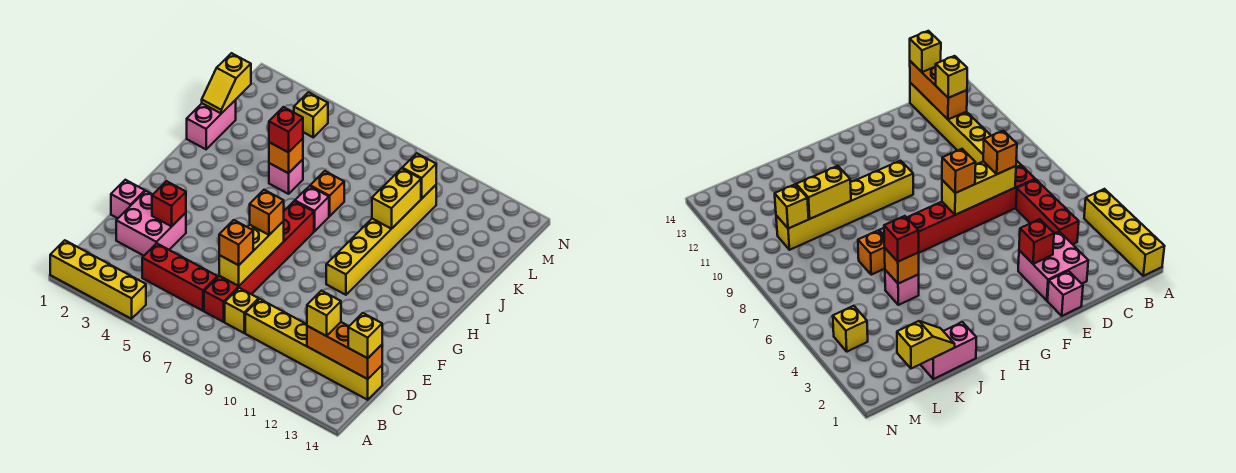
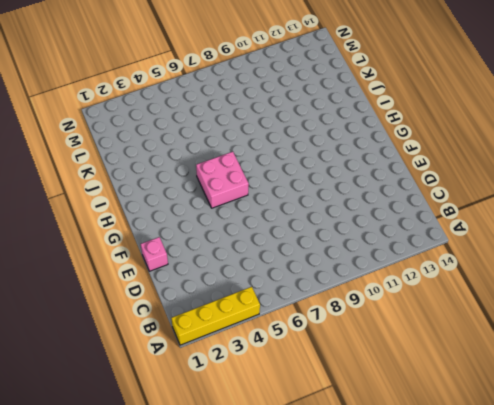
pink brick G5:H6 level 1 -> pink brick D2:E3 level 1
none -> red brick C4:C6 level 1
none -> red brick C7:H7 level 1
none -> yellow brick C8 level 1

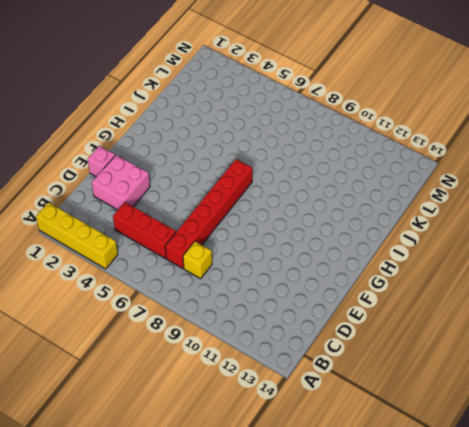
none -> yellow brick C9:C14 level 1
none -> yellow brick G10:L10 level 1
none -> pink brick I7 level 1

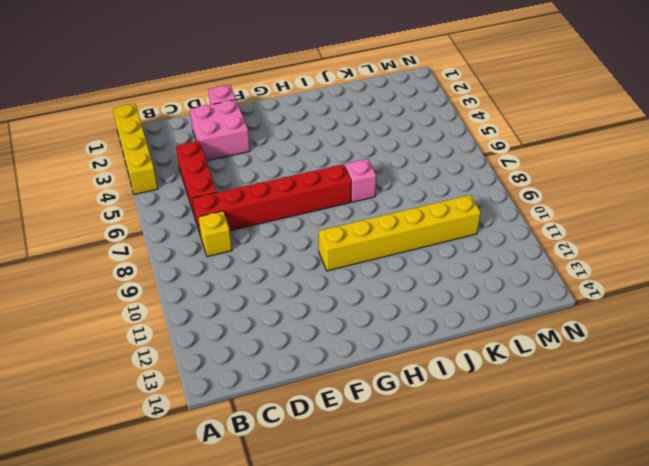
none -> yellow brick C9:C14 level 1
none -> pink brick J1:K1 level 1
none -> pink brick J5 level 1

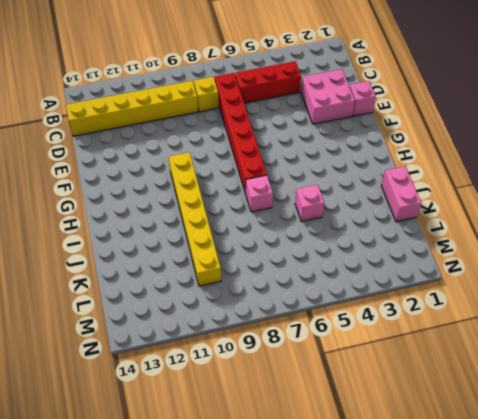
none -> yellow brick A1:A4 level 1
none -> orange brick J7 level 1
none -> yellow brick M4 level 1

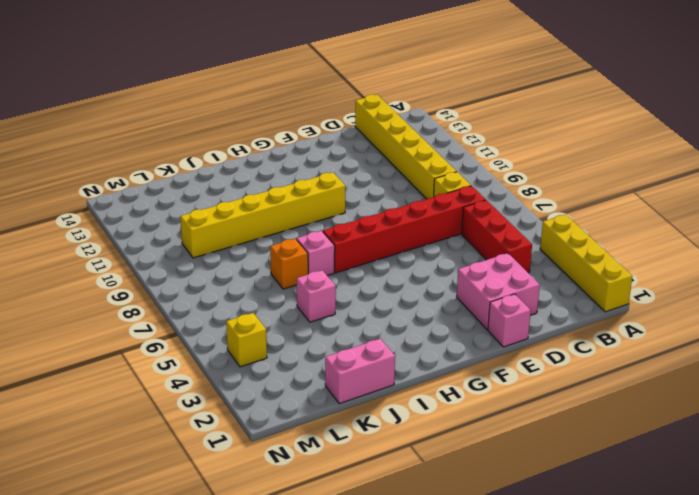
none -> orange brick C12:C14 level 2
none -> yellow brick D7:F7 level 2
none -> red brick E3 level 2

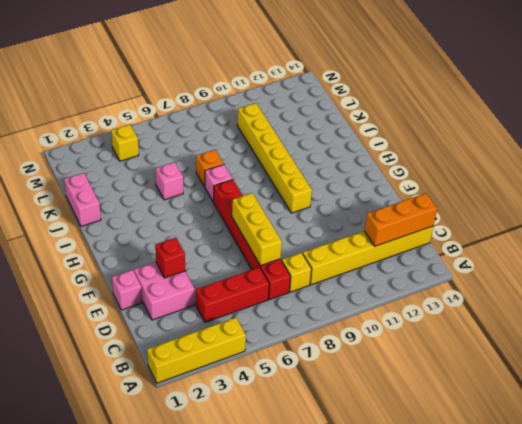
none -> orange brick J5 level 2
none -> yellow brick J10:K10 level 2
none -> yellow slope K1:L1 level 2 top L

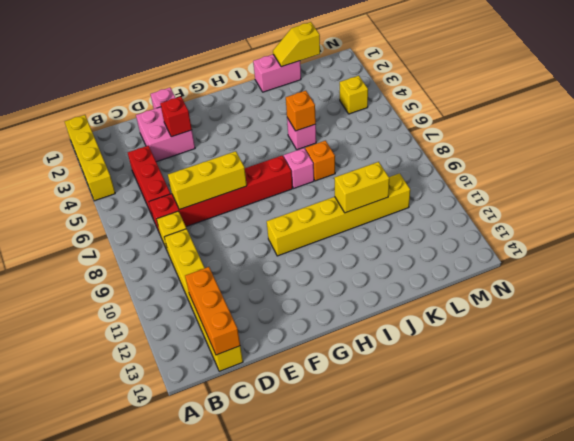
none -> yellow brick L10 level 2
none -> yellow brick C12 level 3
none -> yellow brick C14 level 3

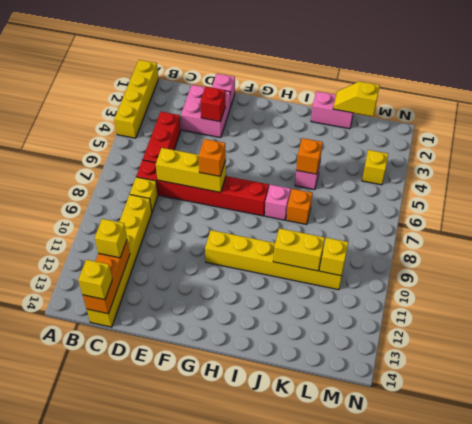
none -> orange brick D7 level 3
none -> red brick J5 level 3

